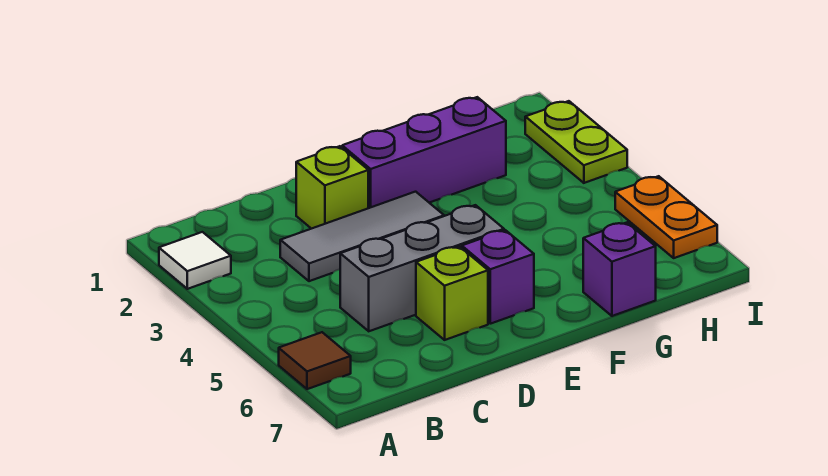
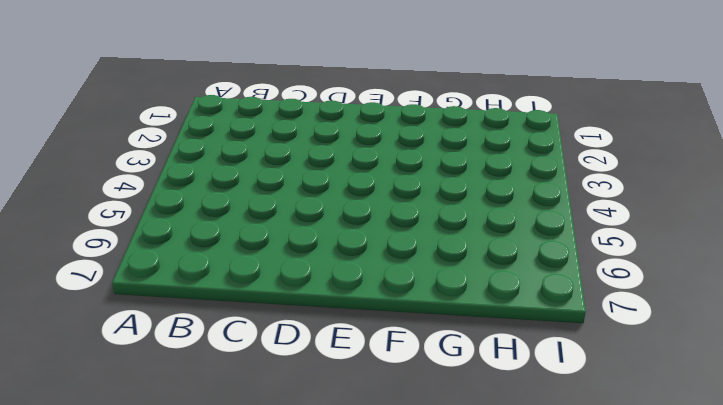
none -> white tile A2 level 1
none -> brown tile A6 level 1

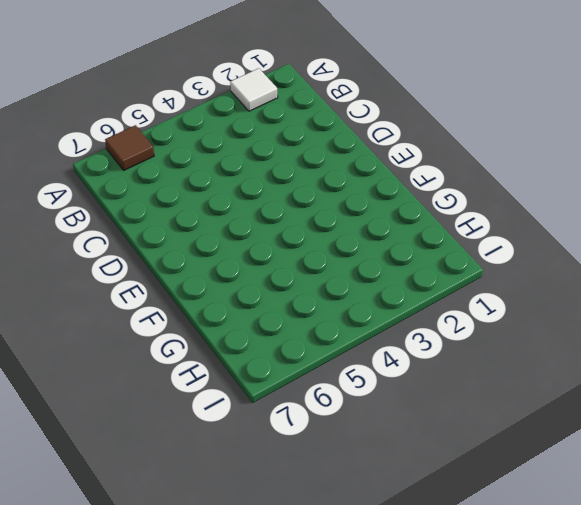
none -> grey tile C3:E3 level 1
none -> grey brick C5:E5 level 1

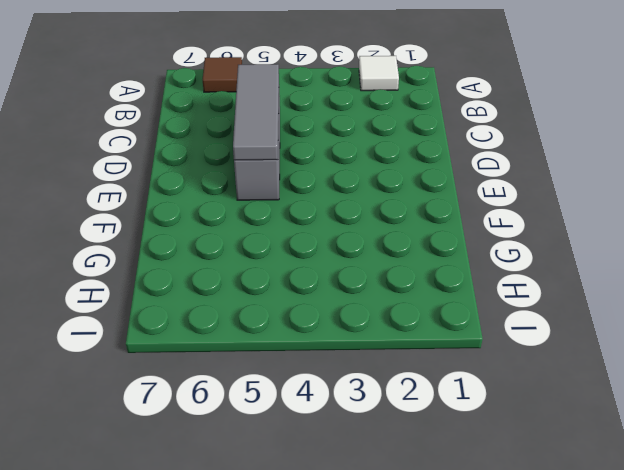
grey tile C5:E5 level 2 -> grey tile C3:E3 level 1
none -> lime brick D2 level 1
none -> lime brick D6 level 1

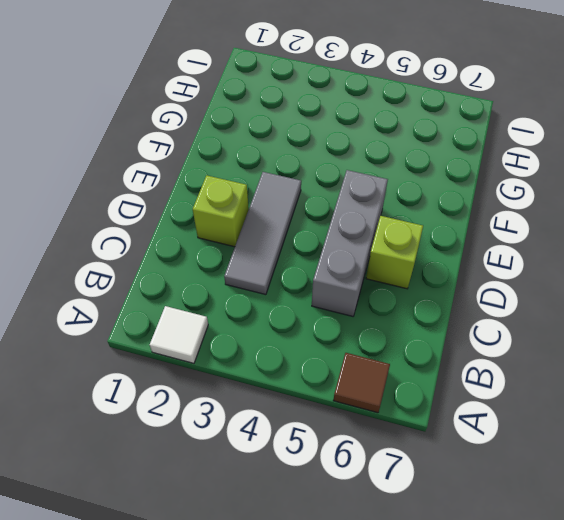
none -> purple brick E2:G2 level 1
none -> purple brick E6 level 1

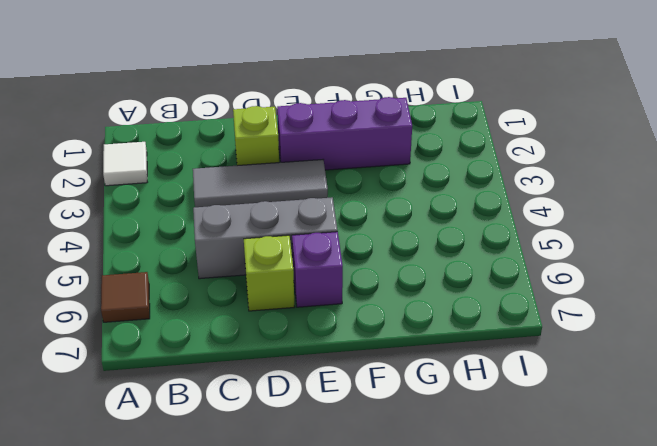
none -> purple brick G7 level 1
none -> lime plate I2:I3 level 1

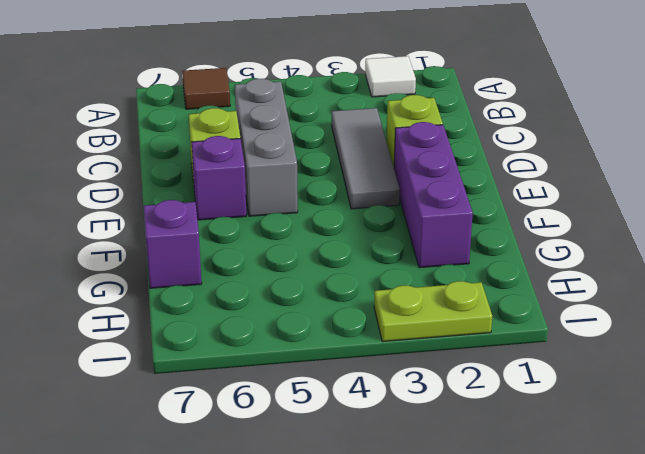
none -> orange plate I5:I6 level 1

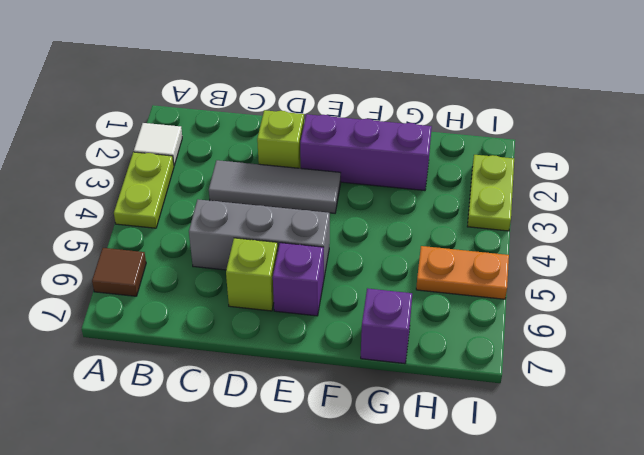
lime plate A3:A4 level 1 -> none
orange plate H5:I5 level 1 -> orange plate I5:I6 level 1

